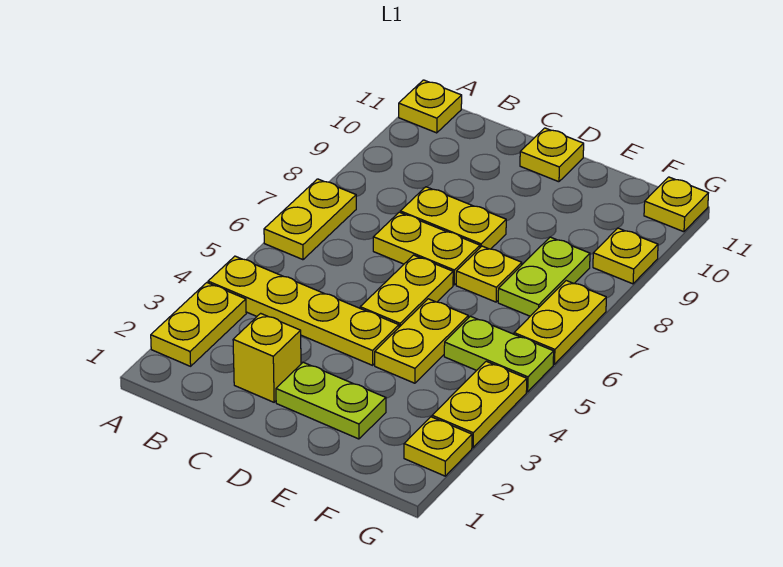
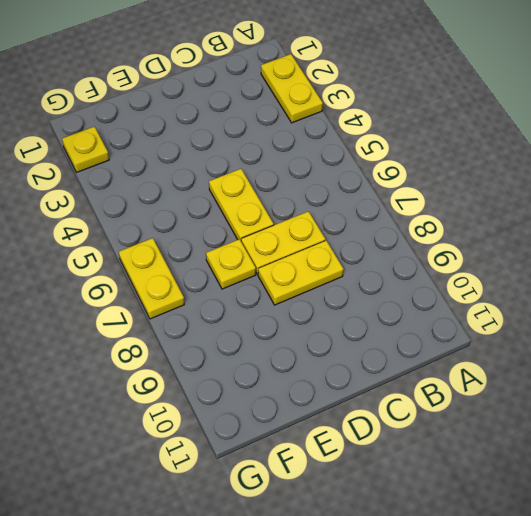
none -> yellow plate A4:D4 level 1
none -> yellow plate A6:A7 level 1
none -> yellow plate A11 level 1

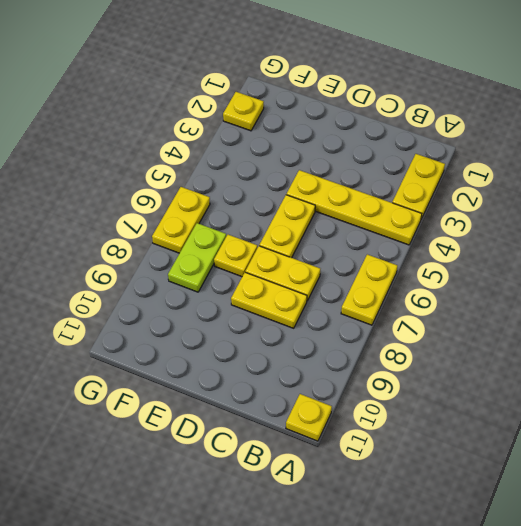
none -> yellow brick C2 level 1
none -> lime plate D2:E2 level 1
none -> yellow plate D11 level 1

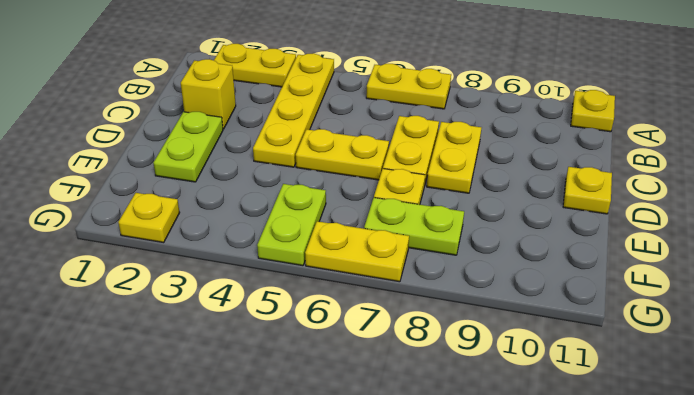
none -> yellow plate E4:E5 level 1
none -> yellow plate G3:G4 level 1
none -> yellow plate G9 level 1

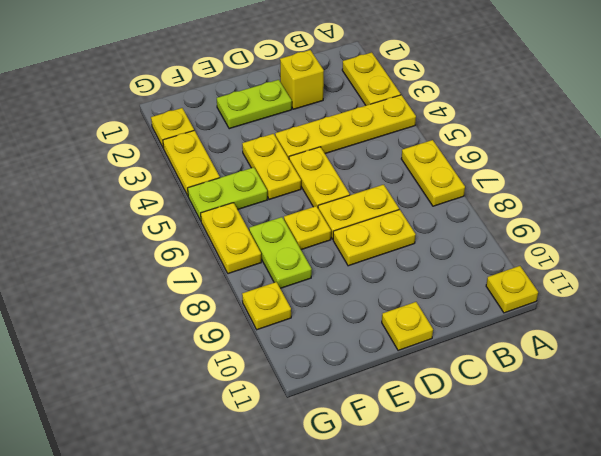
none -> yellow plate G11 level 1

